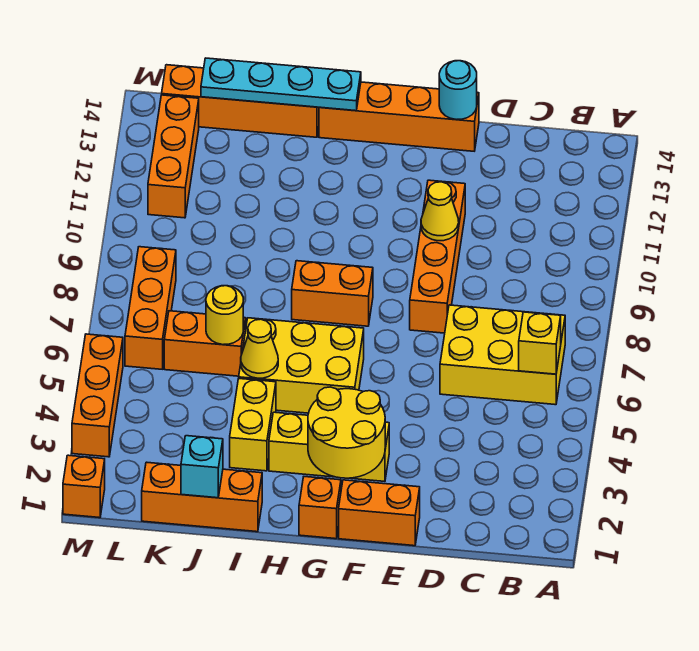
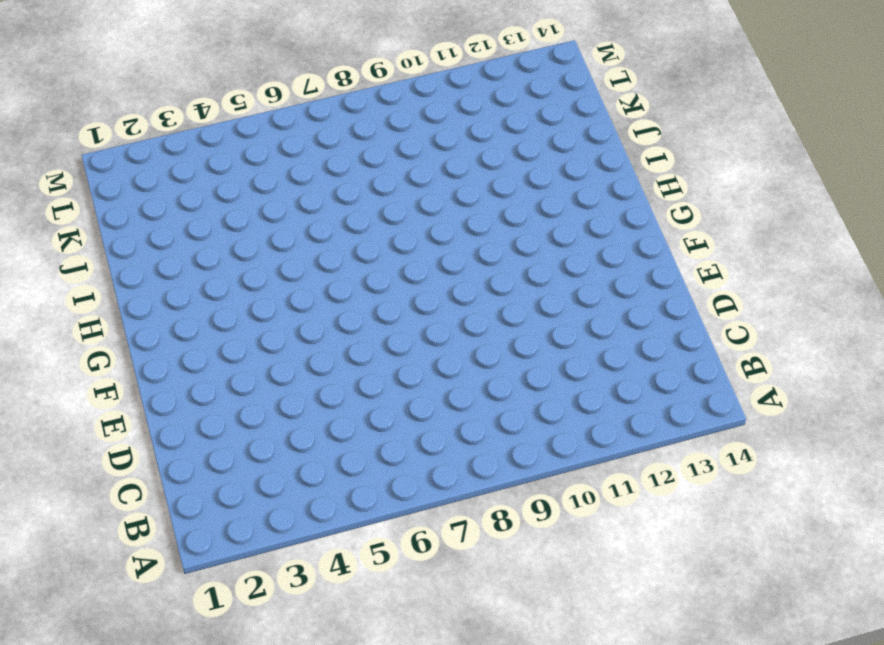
none -> yellow brick B6:D7 level 1
none -> orange brick E1:F1 level 1
none -> orange brick E8:E11 level 1

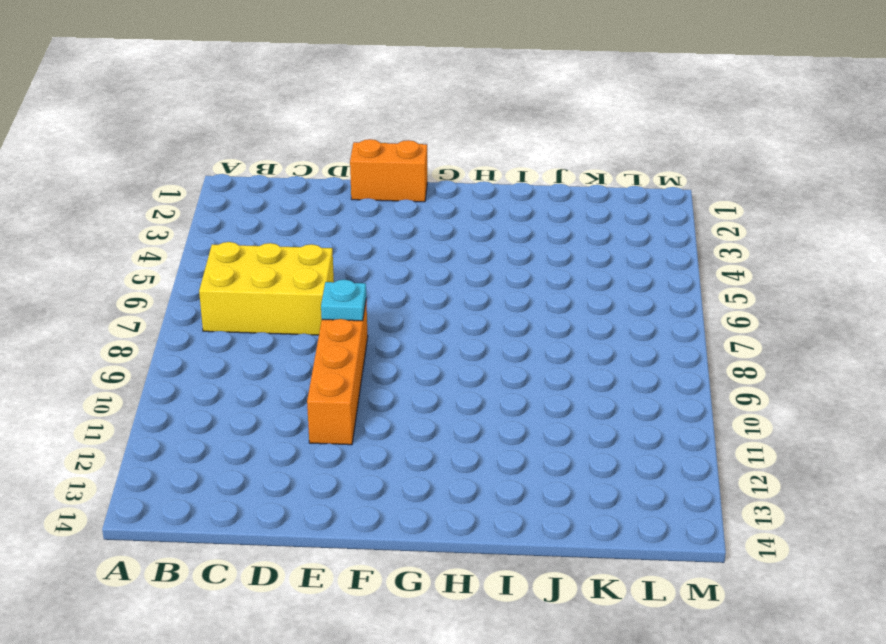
cyan plate E8 level 2 -> none
none -> orange brick E14:H14 level 1
none -> yellow brick F3:H3 level 1
none -> orange brick G1 level 1

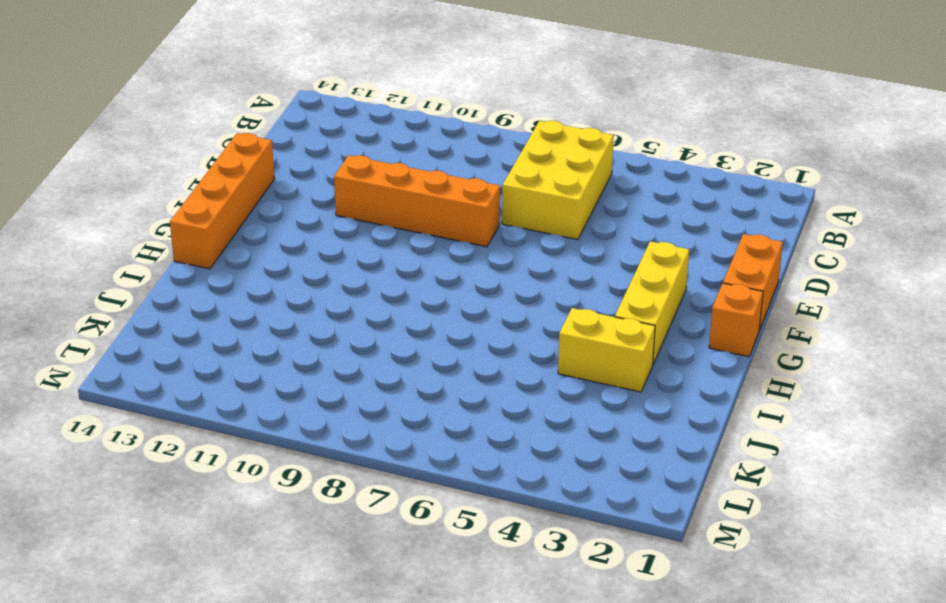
none -> yellow brick G5:I6 level 1
none -> orange brick G8:H8 level 1
none -> orange brick I1:K1 level 1

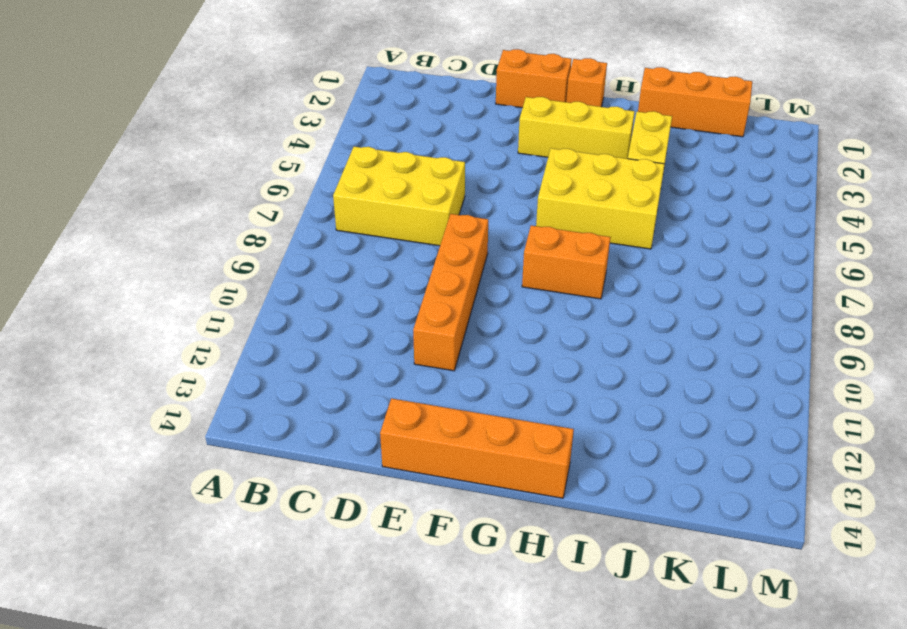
none -> orange brick I14:L14 level 1
none -> orange brick J6:K6 level 1
none -> orange brick L6:L8 level 1

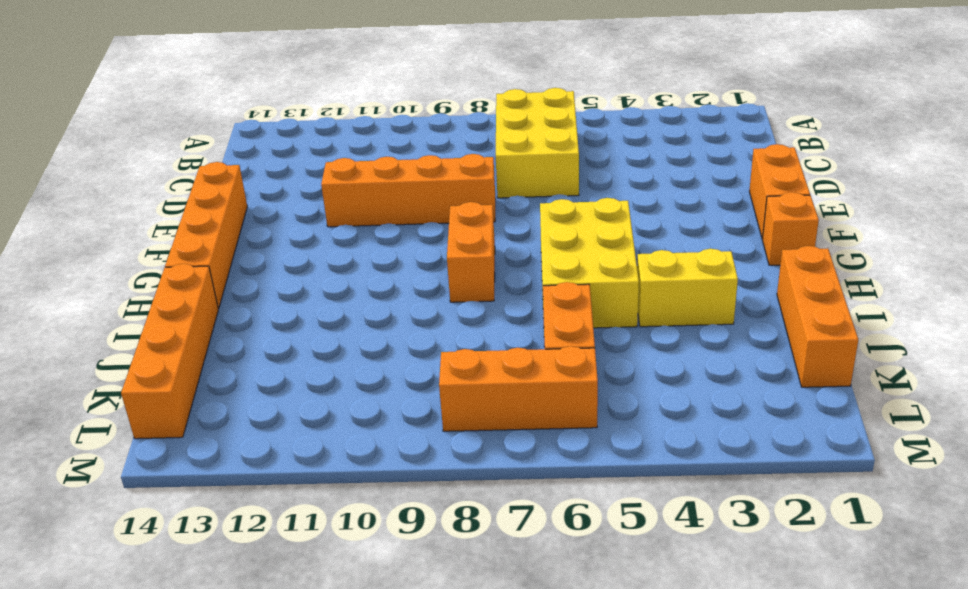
none -> yellow brick F3:H3 level 1
none -> orange brick L11:L13 level 1
none -> orange brick M1 level 1

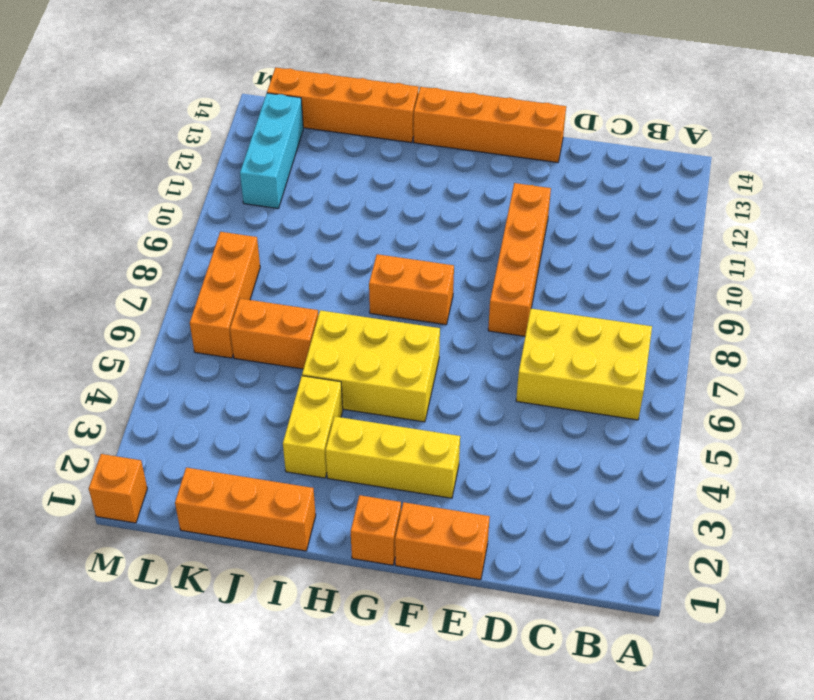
cyan brick L11:L13 level 1 -> orange brick L11:L13 level 1
none -> orange brick M3:M5 level 1
none -> yellow brick B6 level 2
none -> yellow cone E10 level 2

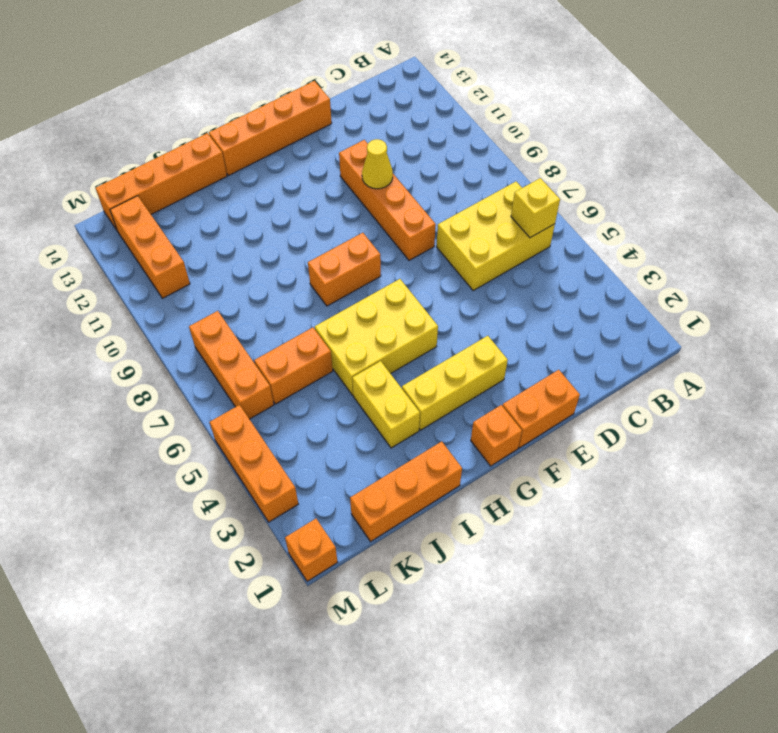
none -> cyan round brick E14 level 2
none -> yellow round brick F2:G3 level 2
none -> cyan plate H14:K14 level 2

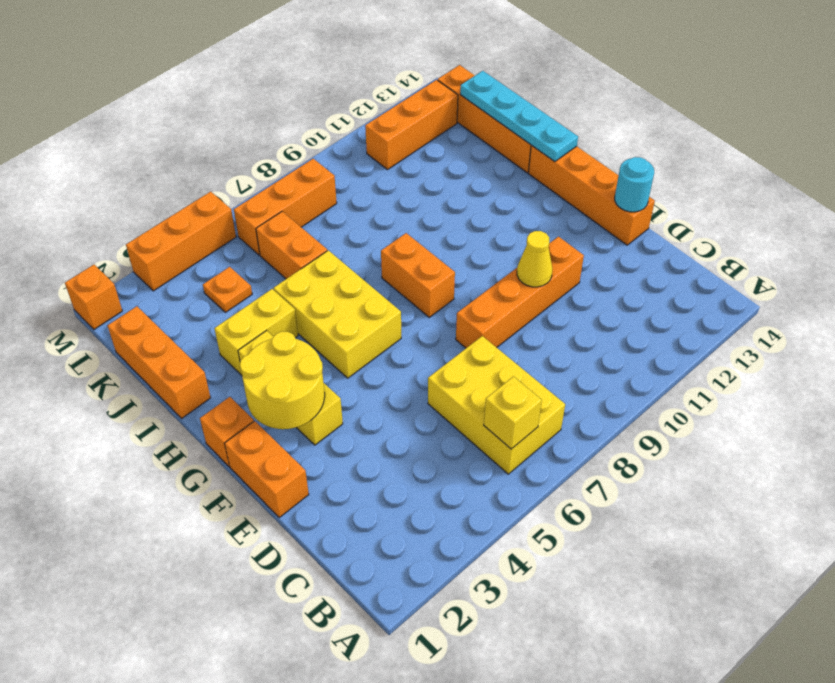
orange plate K4 level 1 -> none
none -> yellow cone I5 level 2
none -> cyan brick J1 level 2
none -> yellow round brick J6 level 2

